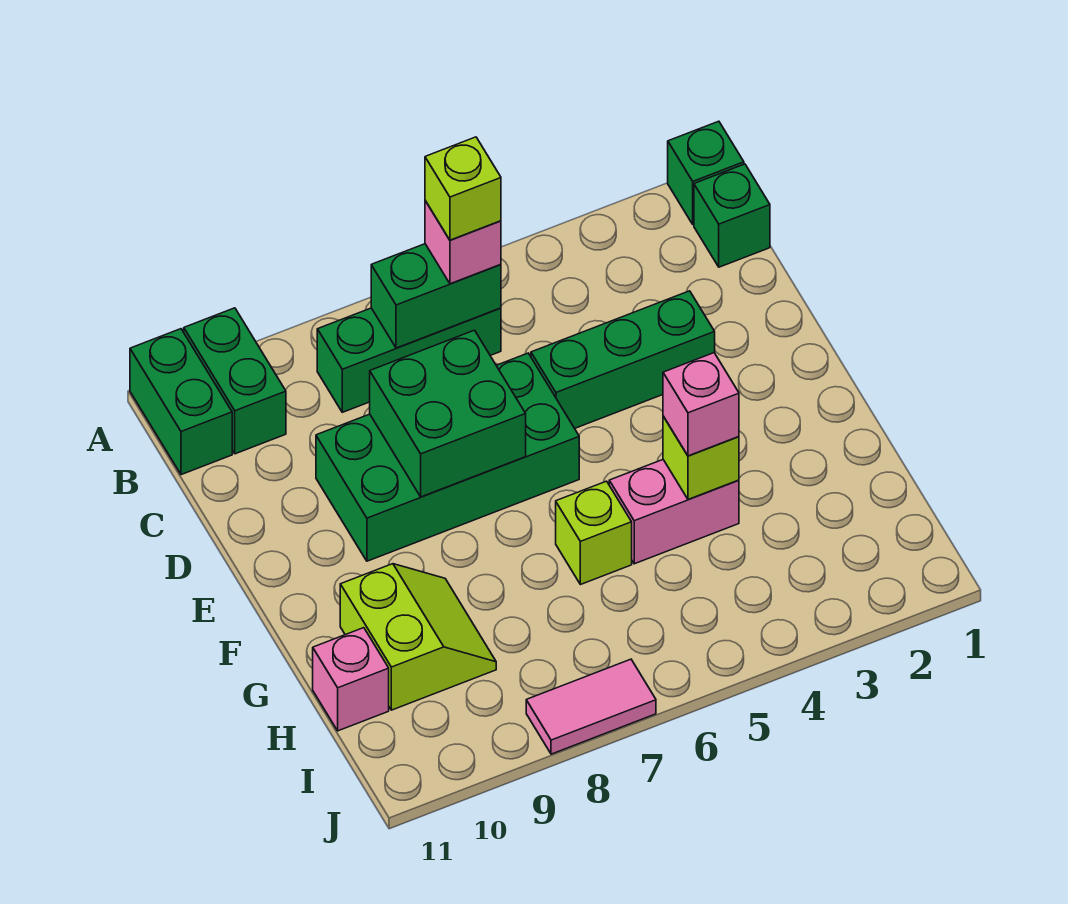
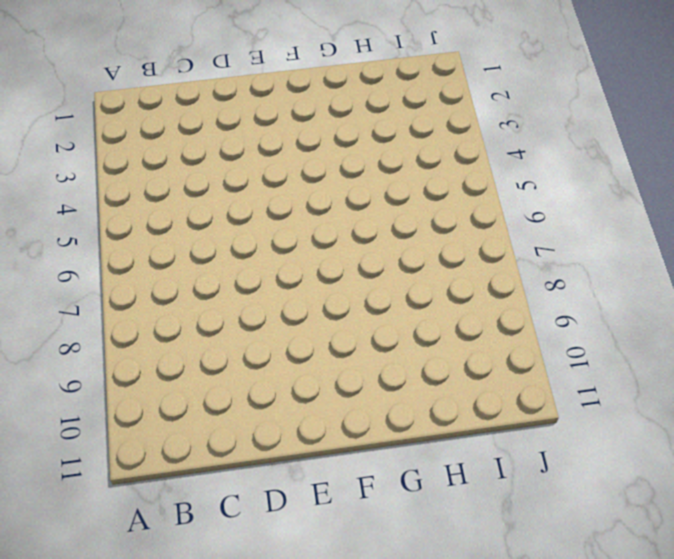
none -> green brick A1 level 1
none -> green brick A10:B10 level 1
none -> green brick A11:B11 level 1

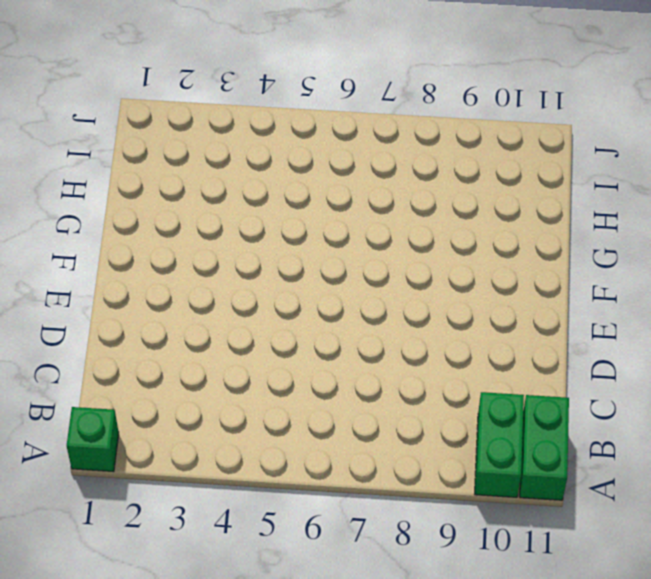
none -> green brick B1 level 1
none -> green brick B6:B8 level 1
none -> green brick D3:D5 level 1

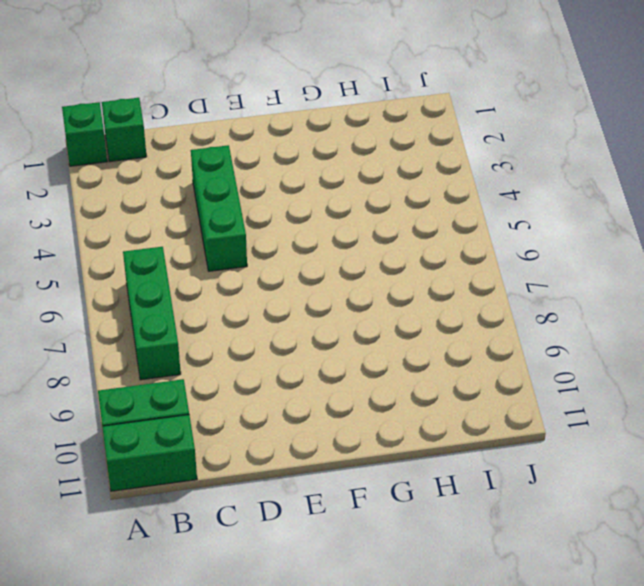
none -> green brick D6:E9 level 1
none -> pink brick G4:G5 level 1
none -> lime brick G6 level 1

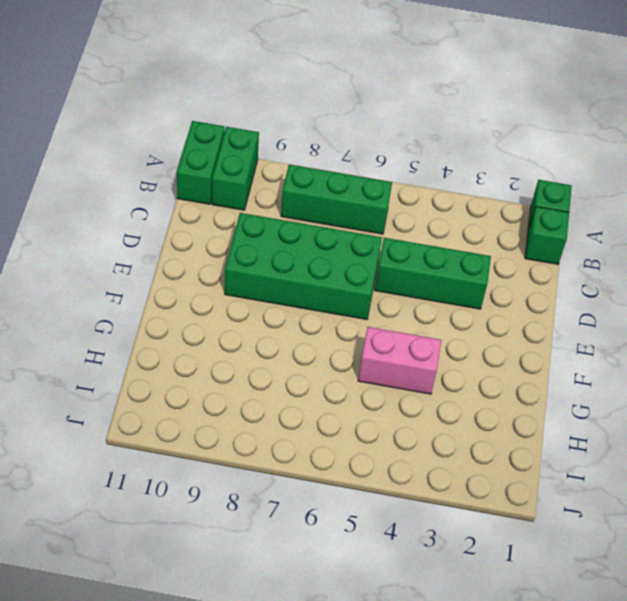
none -> lime brick G6 level 1
none -> lime slope G9:H10 level 1 top 10
none -> pink brick H11 level 1

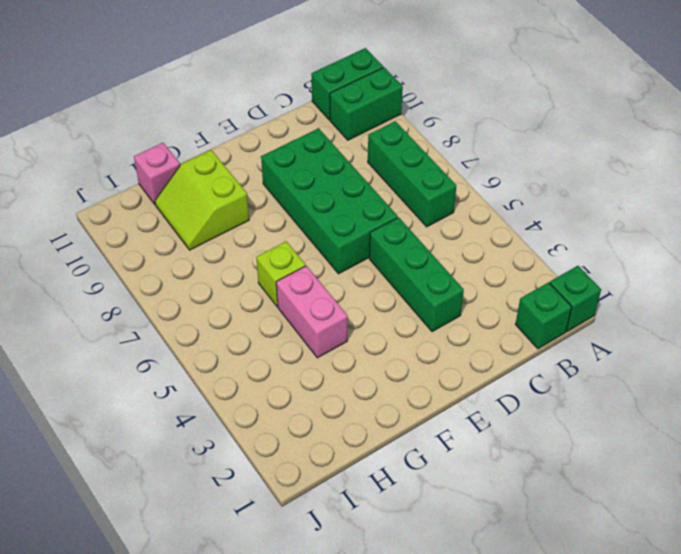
lime slope G9:H10 level 1 top G -> lime slope G9:H10 level 1 top 10
none -> pink tile J7:J8 level 1
none -> green brick B6:B7 level 2
none -> green brick D7:E8 level 2

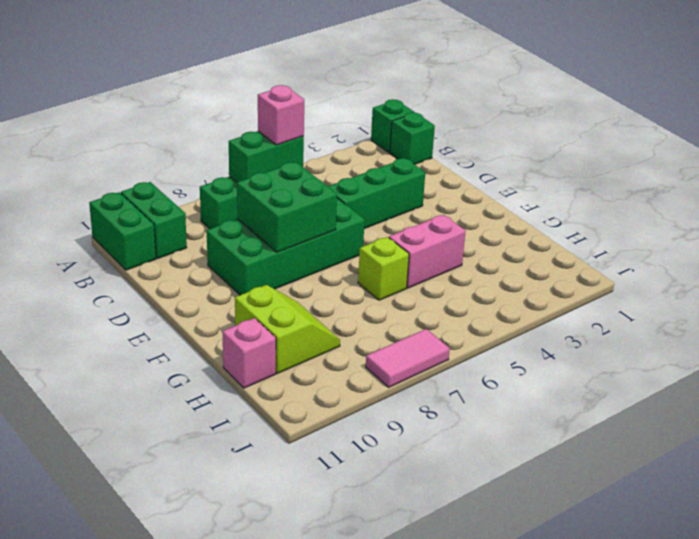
none -> lime brick G4 level 2
none -> pink brick G4 level 3
none -> lime brick B6 level 4

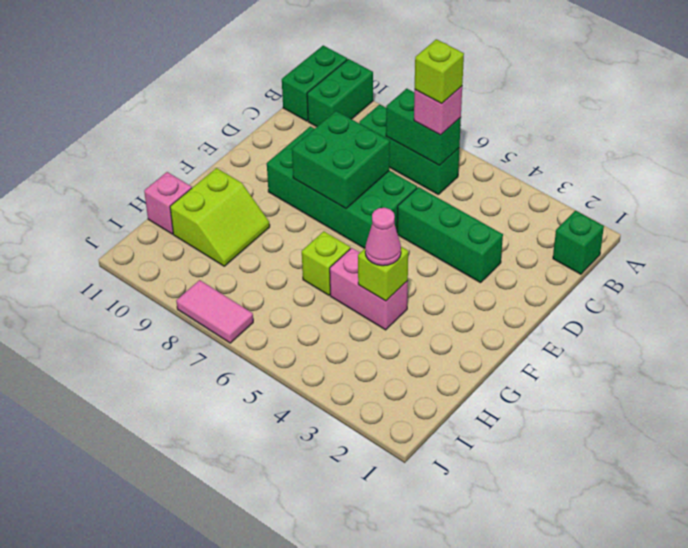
pink cone G4 level 3 -> pink brick G4 level 3
none -> green brick A1 level 1

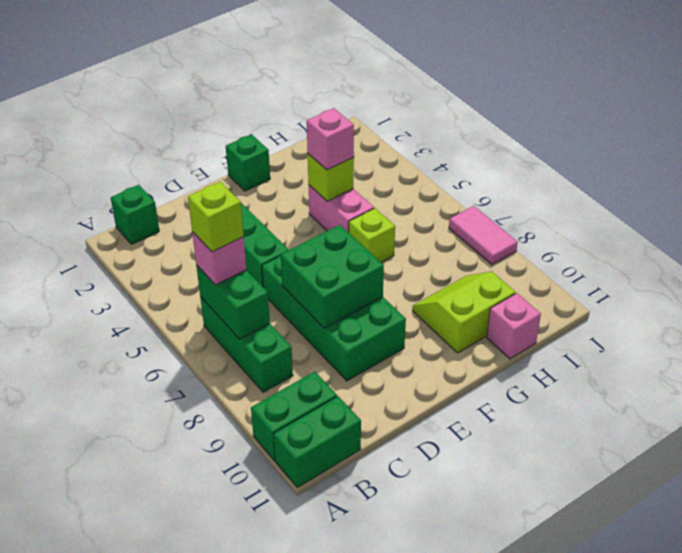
green brick F1 level 1 -> green brick A1 level 1

